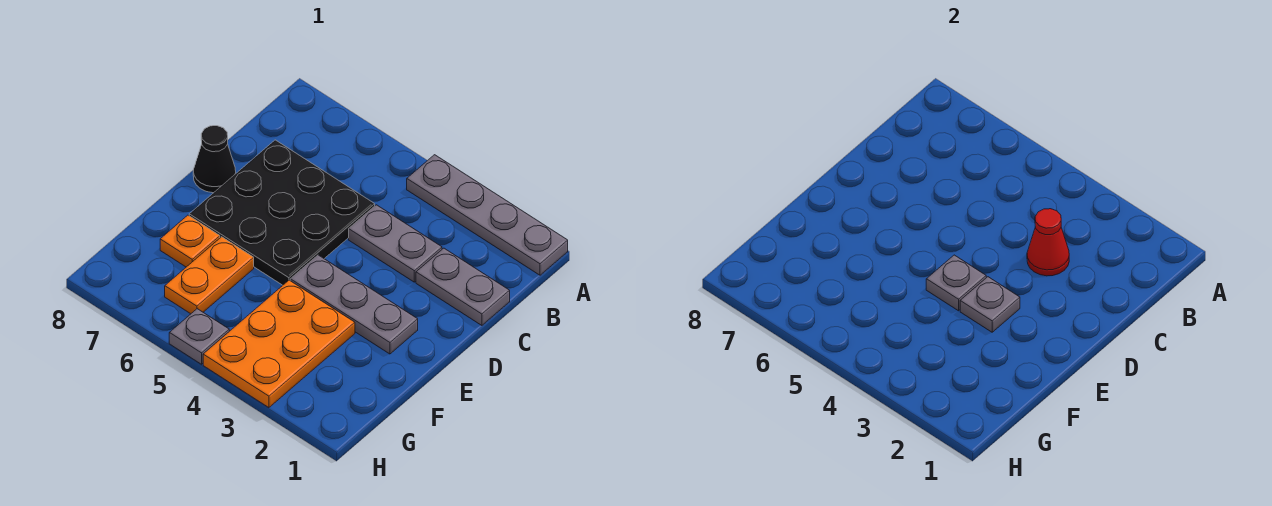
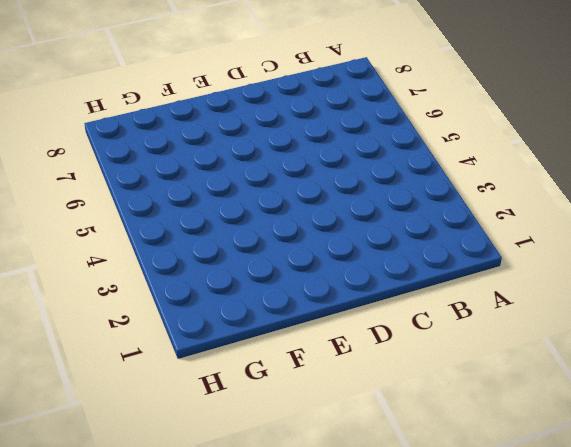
none -> grey plate A1:A4 level 1
none -> grey plate C1:C2 level 1
none -> grey plate C3:C4 level 1

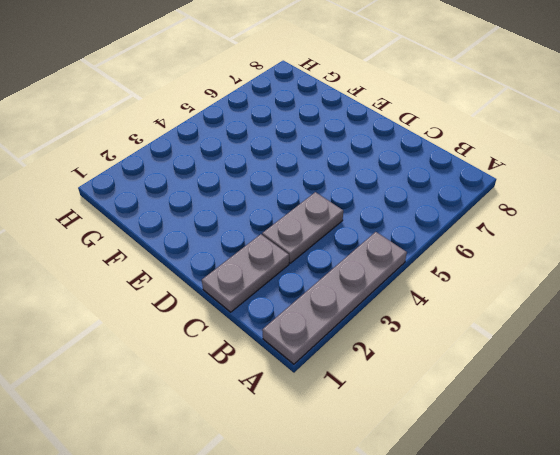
none -> black plate C5:E7 level 1
none -> black cone D8 level 1
none -> grey plate E2:E4 level 1

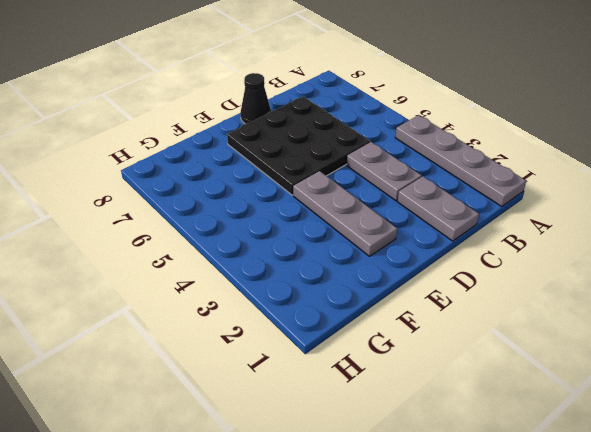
none -> orange plate F3:H4 level 1
none -> orange plate F6:G6 level 1
none -> orange plate F7 level 1

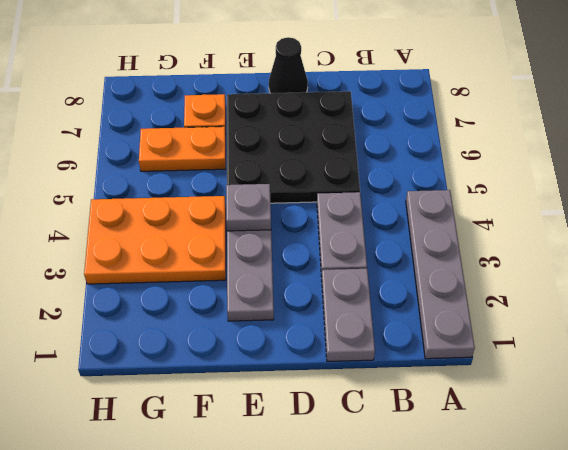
none -> grey plate H5 level 1
none -> red cone C3 level 2
none -> grey plate E3 level 2

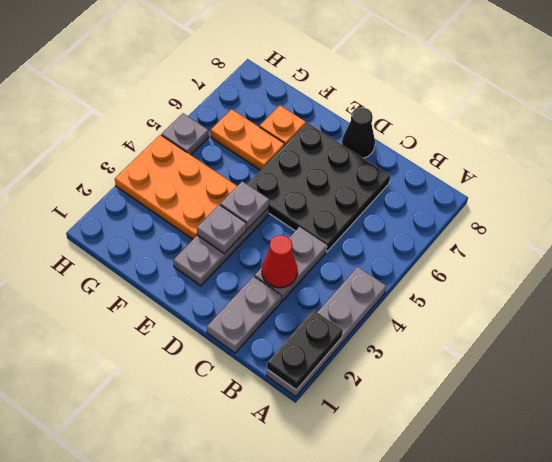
black plate A1:A2 level 2 -> none

